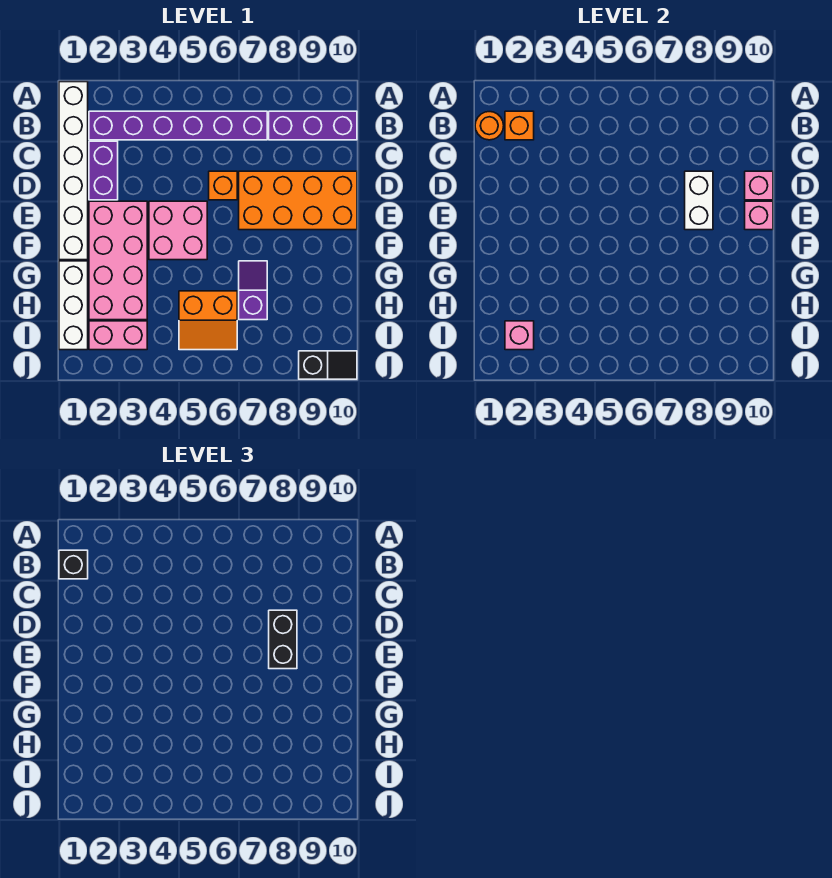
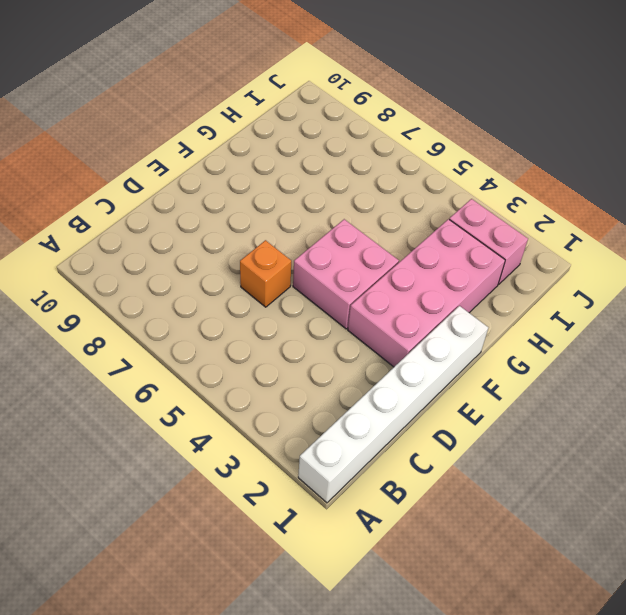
none -> purple brick B2:B7 level 1
none -> purple brick B8:B10 level 1
none -> purple brick C2:D2 level 1

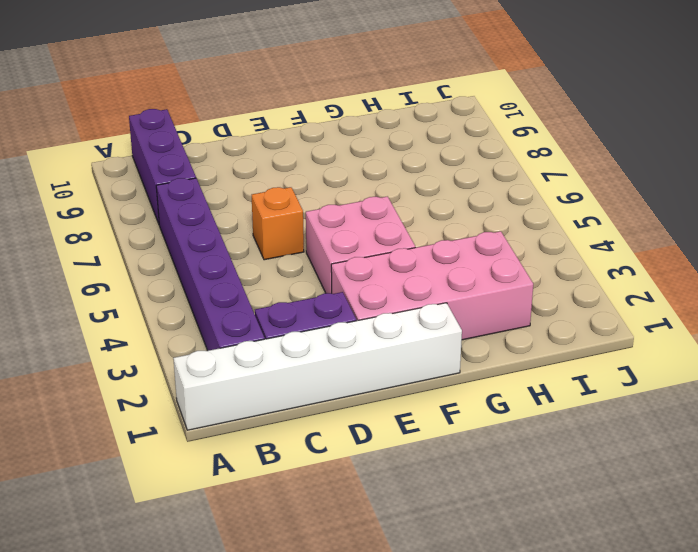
none -> orange brick D7:E10 level 1
none -> white brick G1:I1 level 1
none -> purple slope G7:H7 level 1 top H

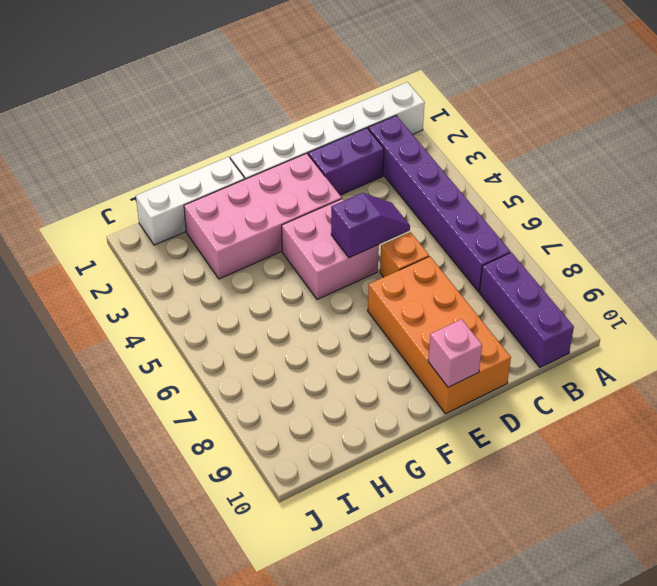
purple slope D5:E5 level 2 top E -> purple slope G7:H7 level 1 top H
none -> orange slope H5:I6 level 1 top H
none -> pink brick I2:I3 level 1
none -> black slope J9:J10 level 1 top 9

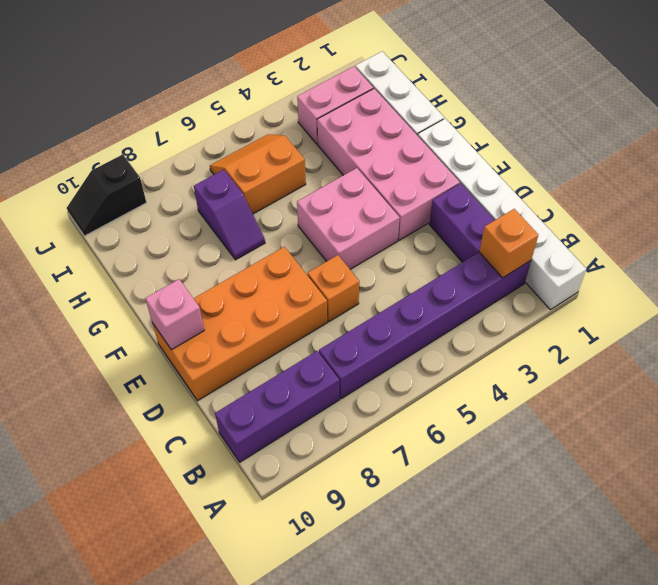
none -> orange round brick B1 level 2
none -> white brick D8:E8 level 2
none -> pink brick D10 level 2

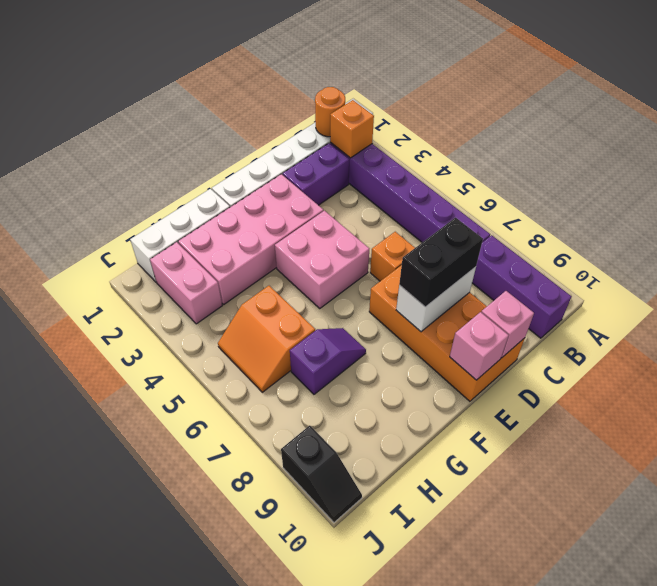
none -> pink brick I2 level 2
none -> black brick B1 level 3

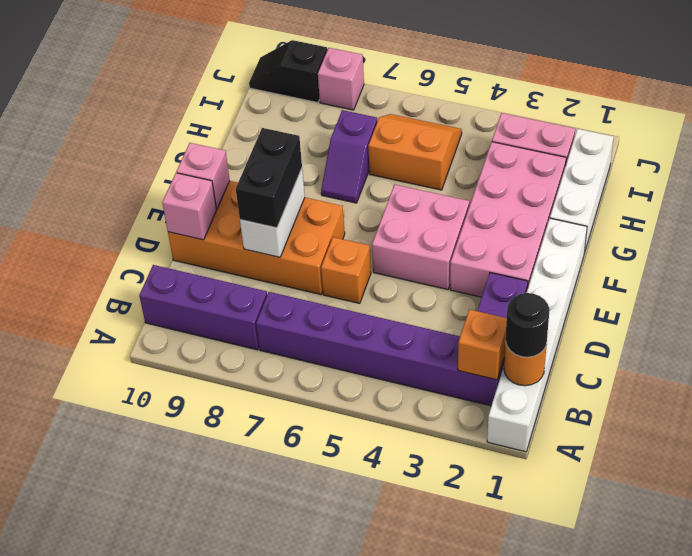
black round brick B1 level 3 -> black brick B1 level 3
pink brick J8 level 1 -> pink brick I2 level 2

